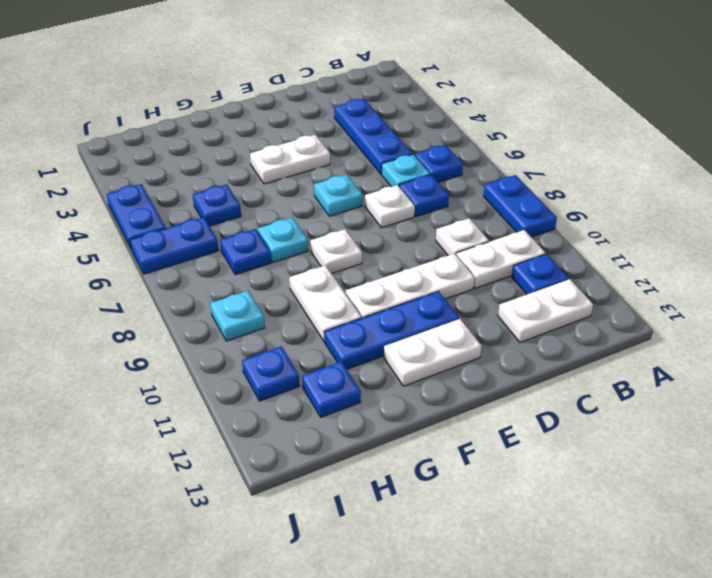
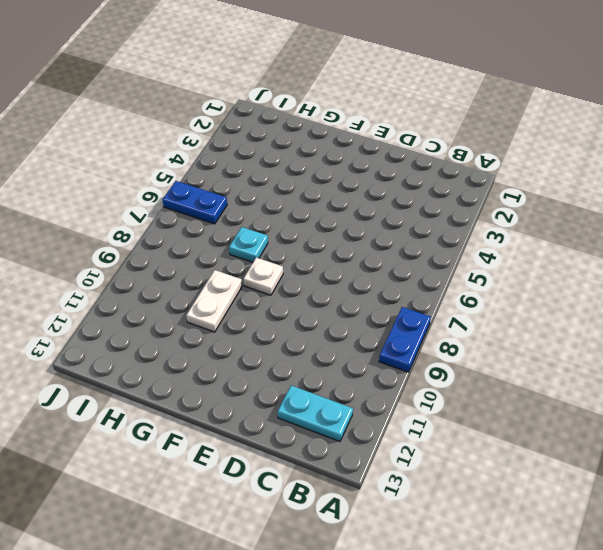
cyan plate B12:C12 level 1 -> white plate B12:C12 level 1
none -> blue plate B6 level 1
none -> white plate B10:C10 level 1
none -> blue plate B11 level 1

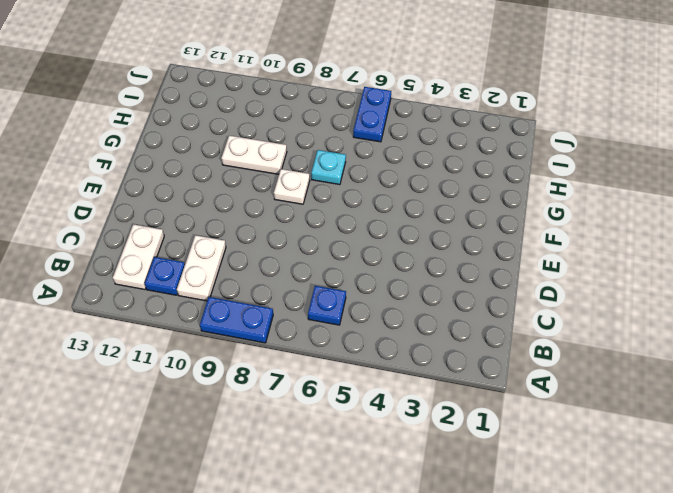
none -> blue plate C3:C5 level 1
none -> cyan plate C6 level 1
none -> blue plate C7 level 1

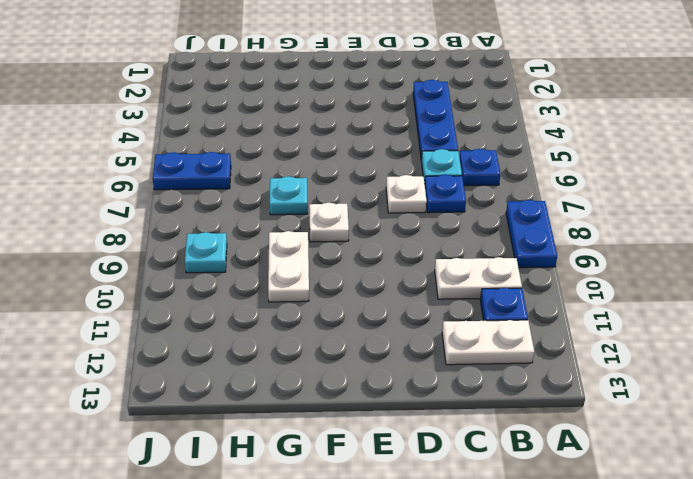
none -> white plate C9 level 1
none -> white plate D10:F10 level 1
none -> white plate E4:F4 level 1

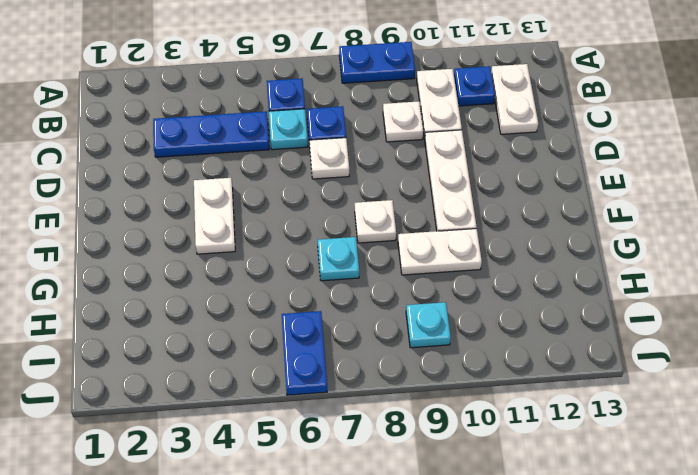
none -> cyan plate E6 level 1
none -> blue plate E11:G11 level 1
none -> white plate E12:F12 level 1

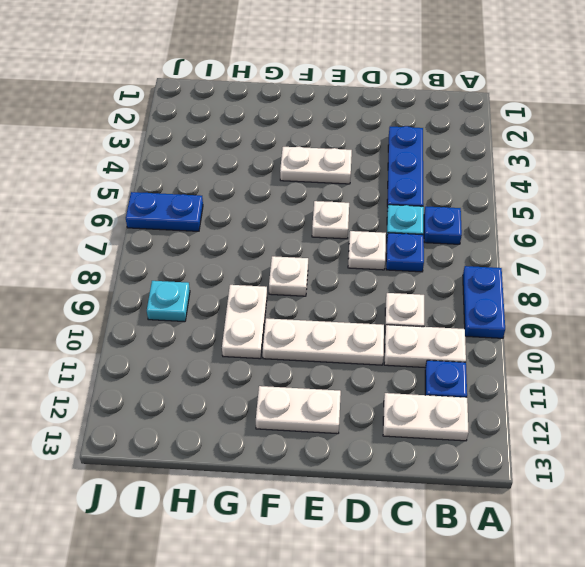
white plate E6 level 1 -> cyan plate E6 level 1
none -> blue plate E11:G11 level 1
none -> cyan plate G7 level 1
none -> blue plate H5 level 1

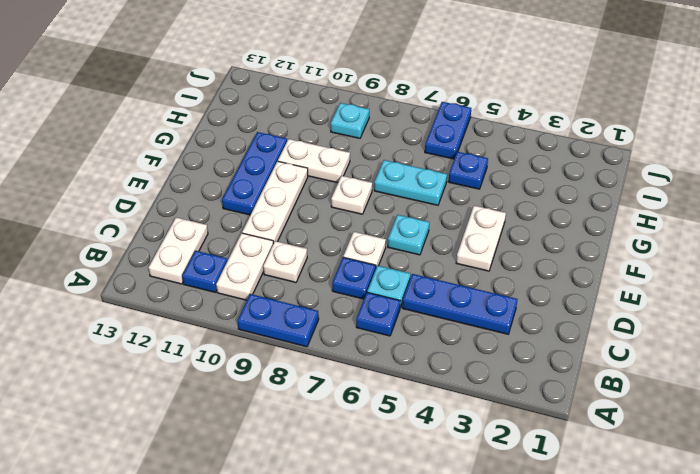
cyan plate G6:G7 level 1 -> cyan plate G7 level 1
none -> white plate E12:F12 level 1
none -> blue plate H7 level 1
none -> blue plate H12 level 1

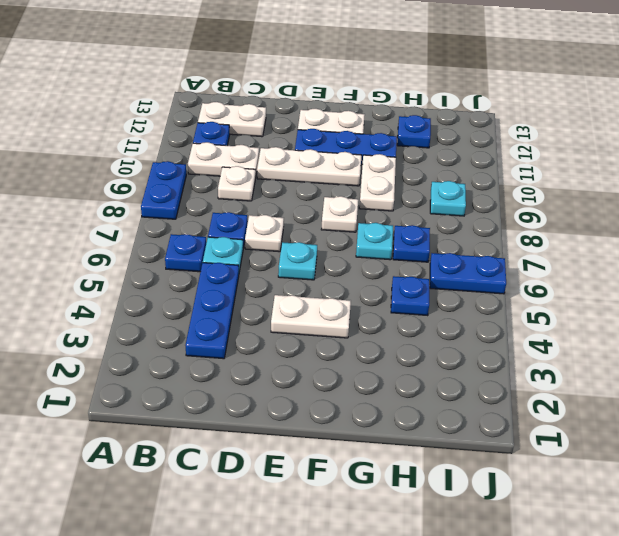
none -> blue plate I11 level 1
none -> blue plate J4:J5 level 1

